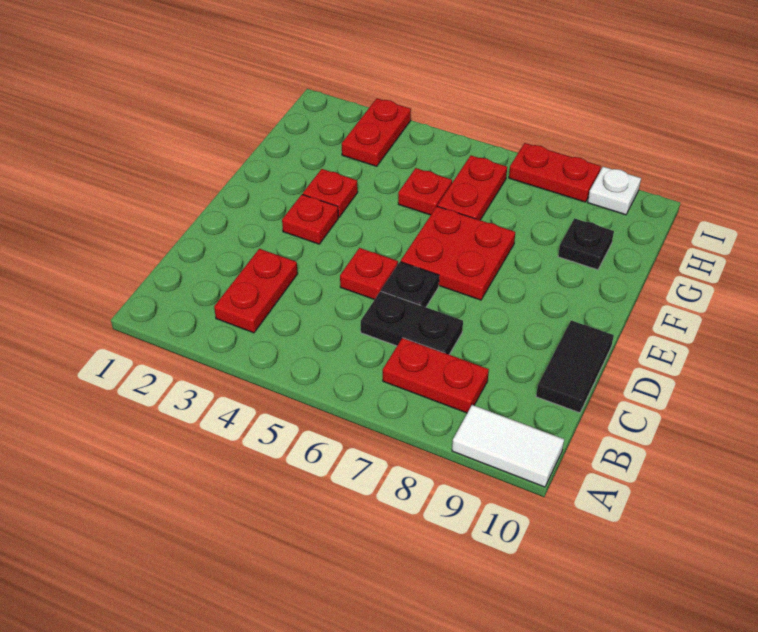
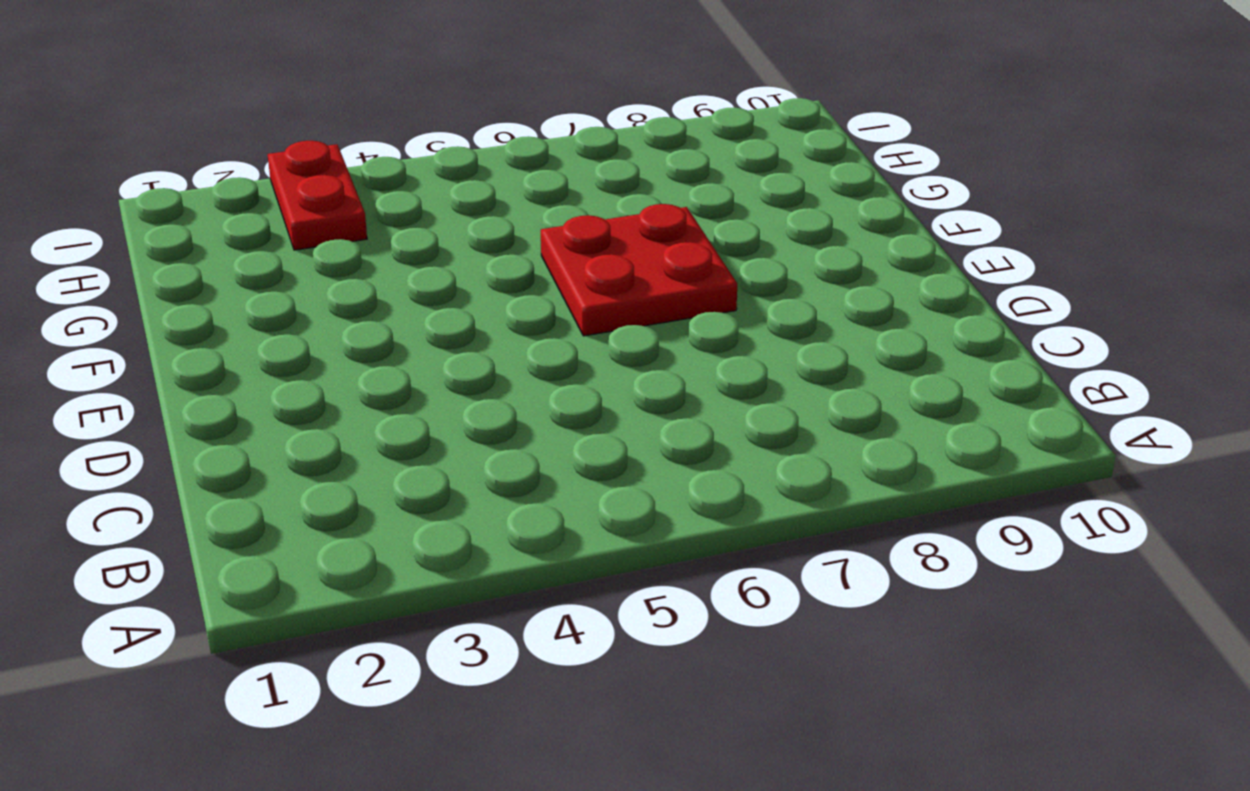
none -> white tile A9:A10 level 1
none -> red plate B3:C3 level 1
none -> red plate B7:B8 level 1

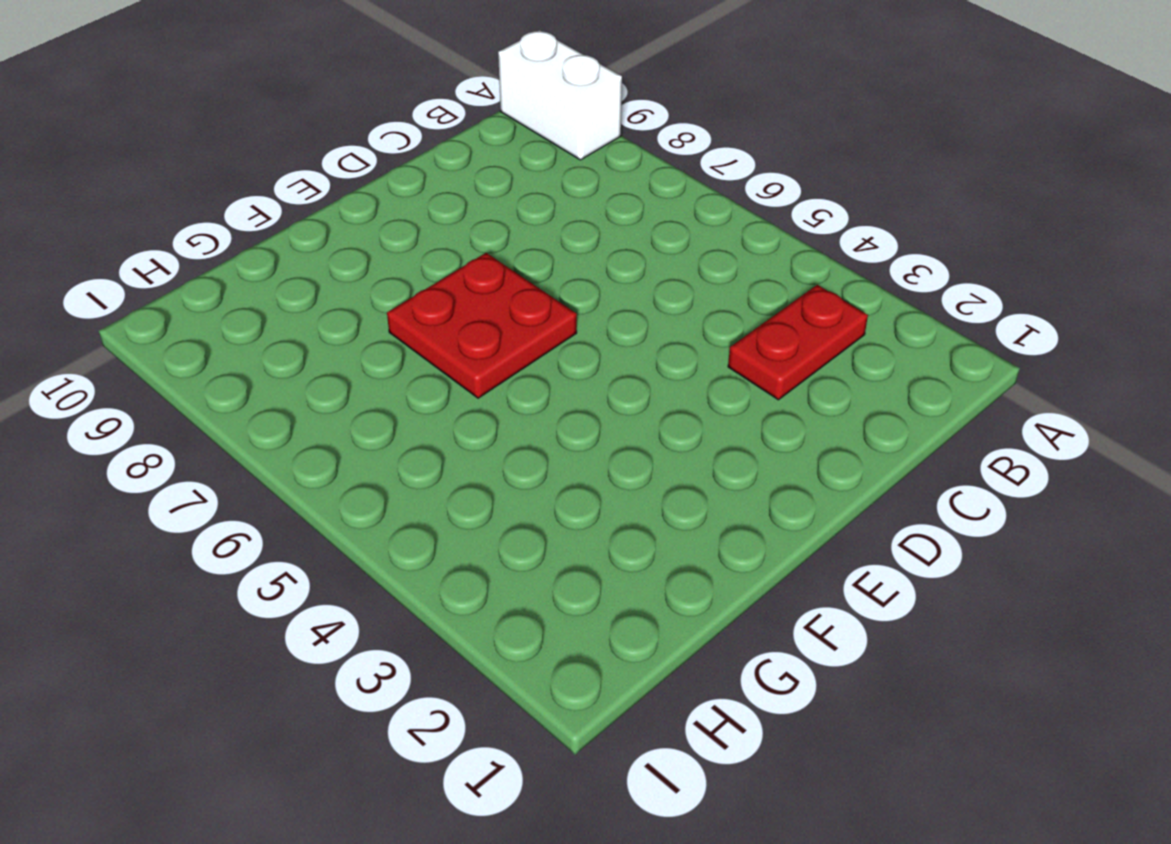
white brick A9:A10 level 1 -> white tile A9:A10 level 1
none -> red plate B7:B8 level 1
none -> black plate C6:C7 level 1
none -> black tile C10:D10 level 1

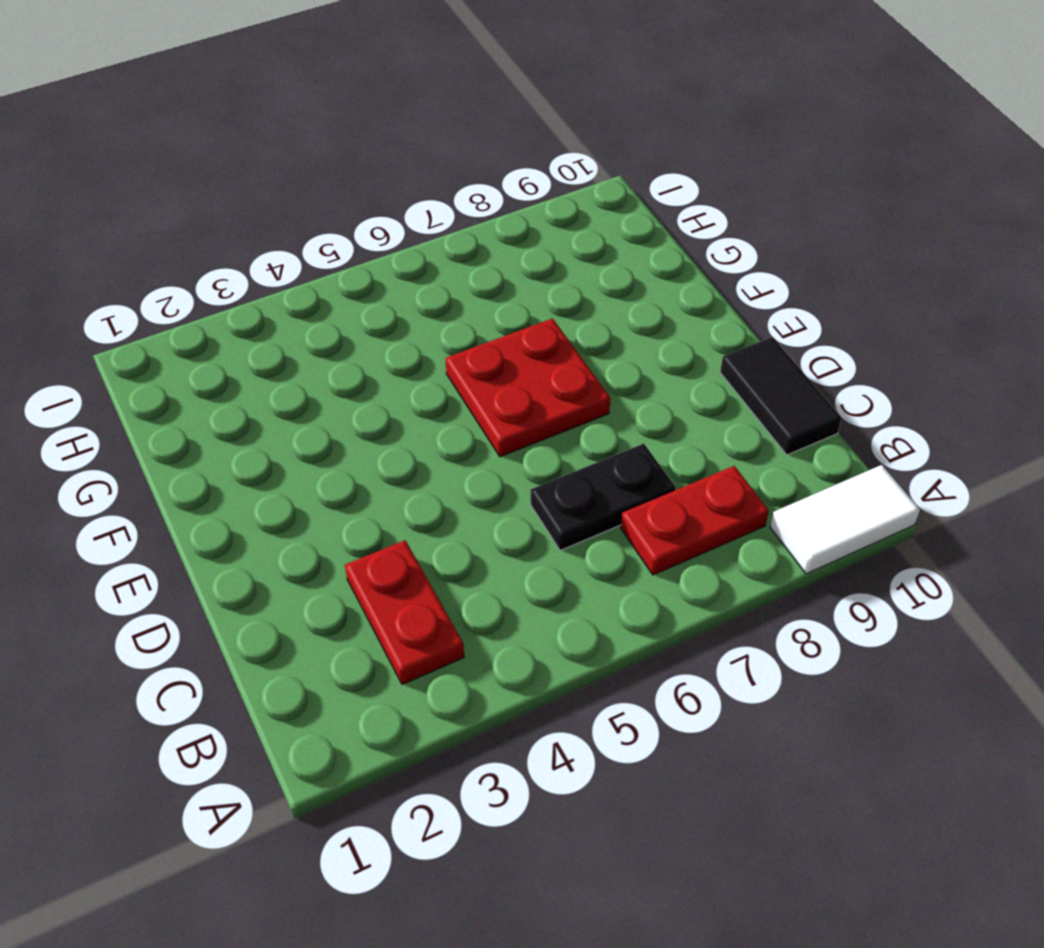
none -> red plate D5 level 1
none -> black plate D6 level 1
none -> red plate E3 level 1

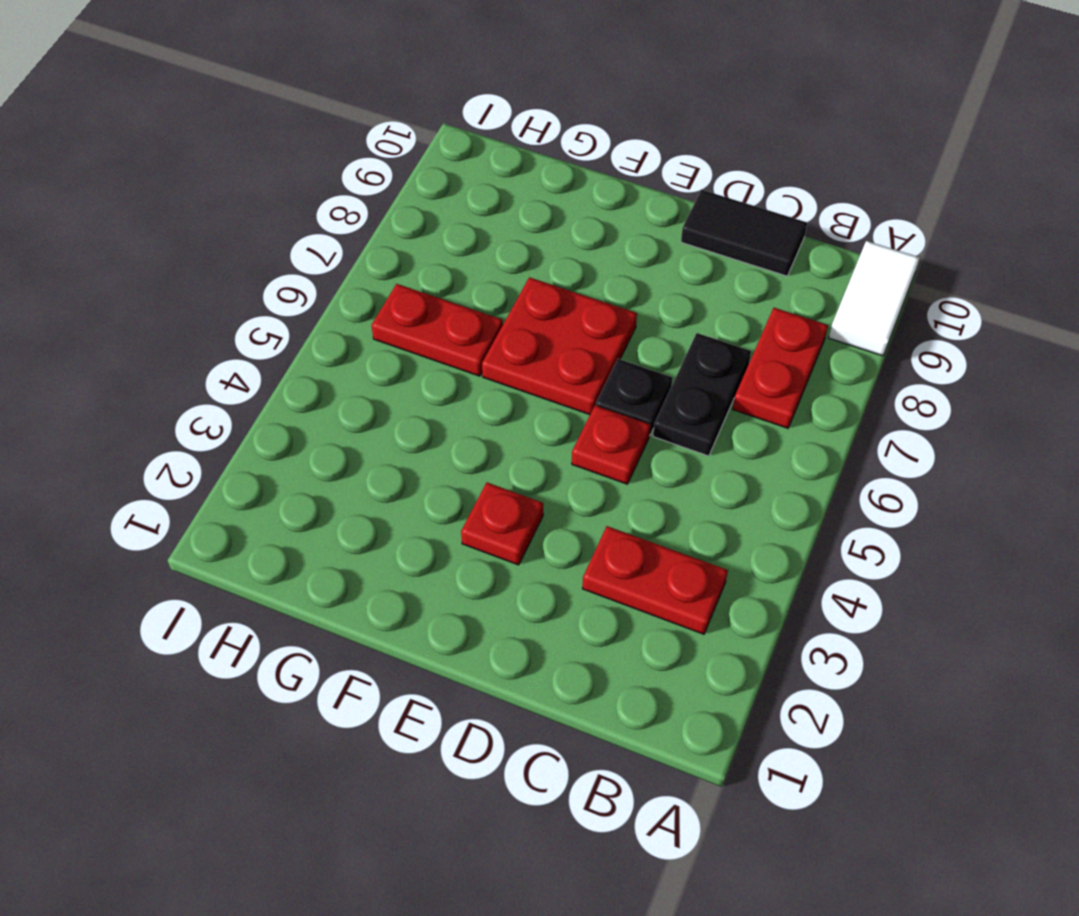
none -> red plate F3 level 1
none -> red plate G5 level 1
none -> black plate G9 level 1

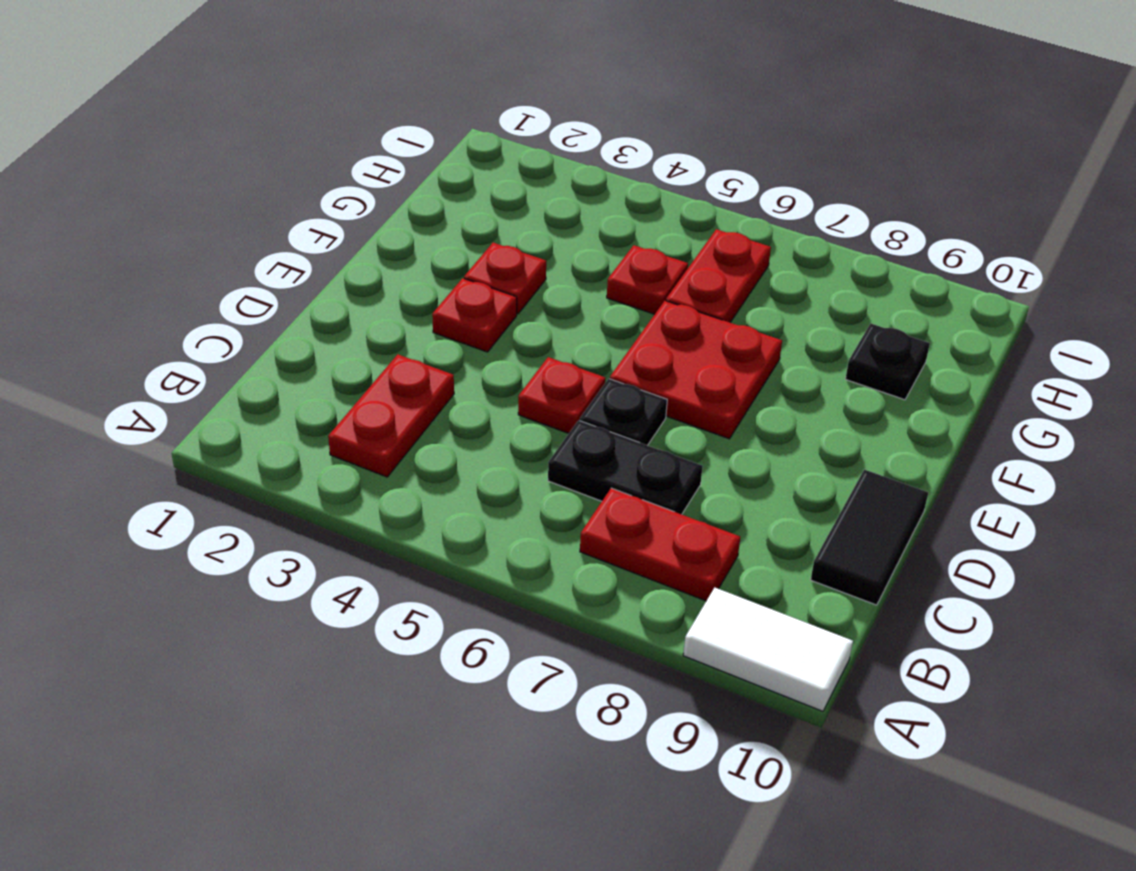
none -> red plate H3:I3 level 1
none -> red plate I7:I8 level 1
none -> white plate I9 level 1

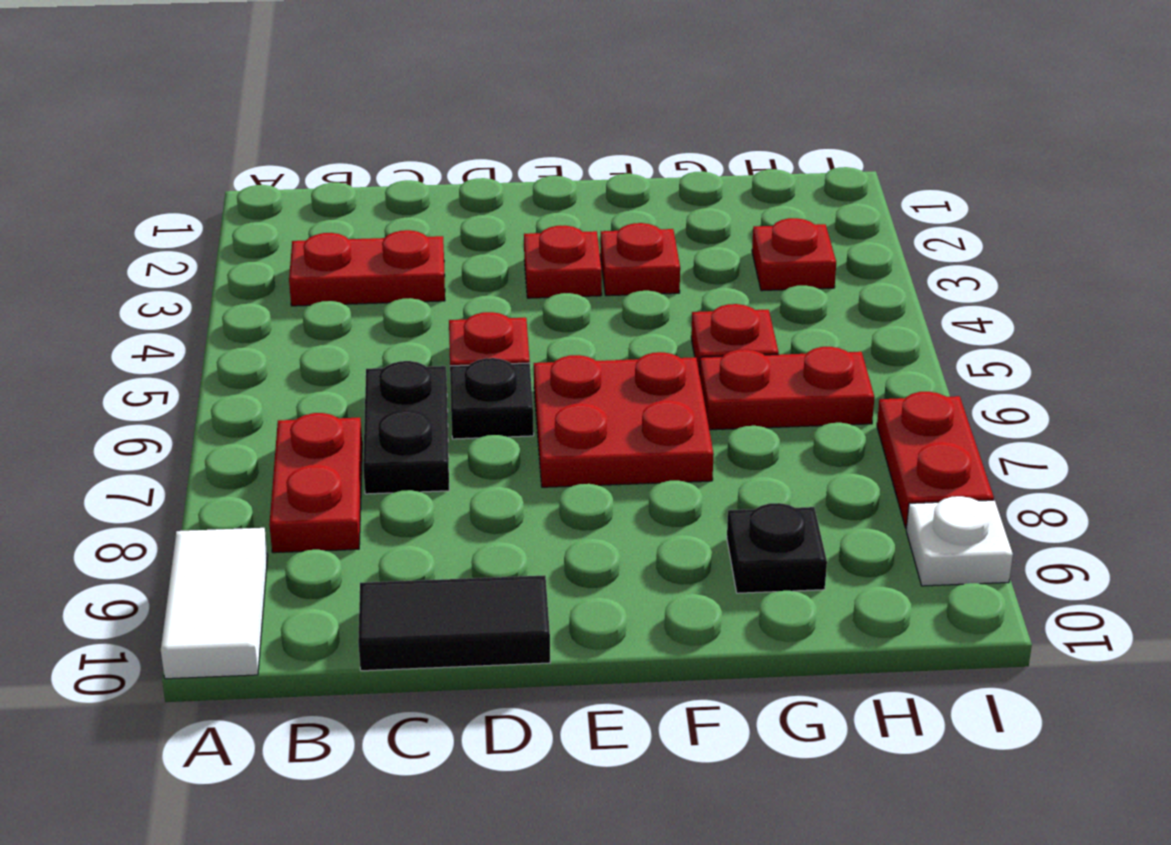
red plate H3 level 1 -> red plate H3:I3 level 1

